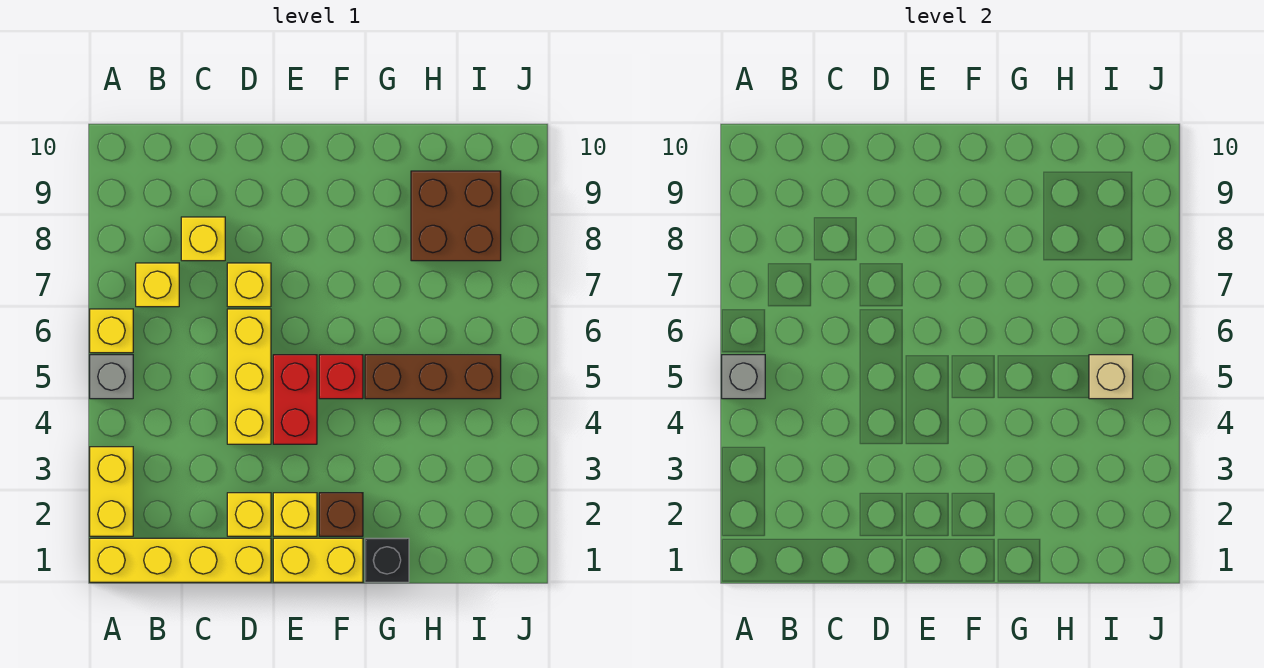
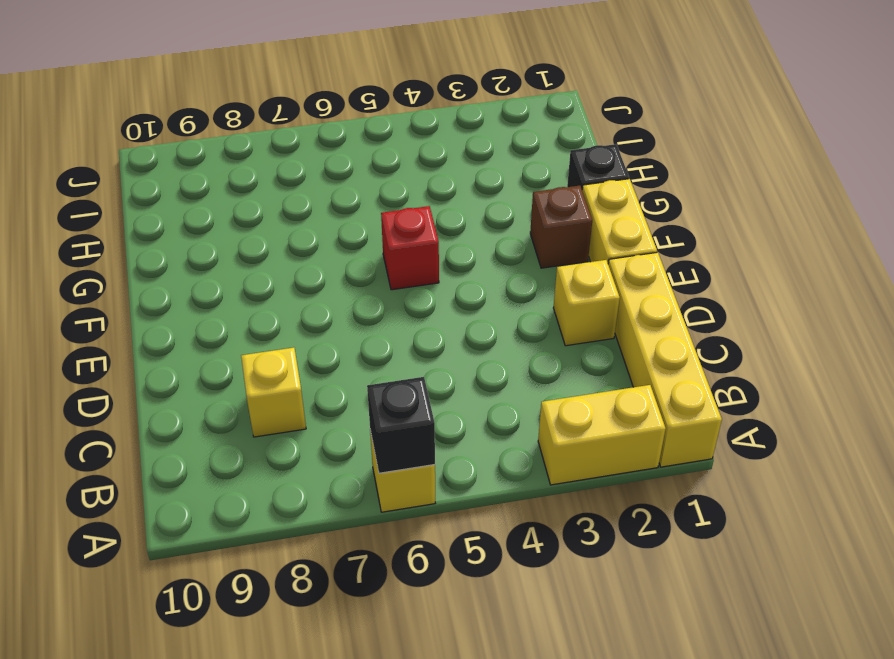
black brick A6 level 2 -> none
none -> grey brick A5 level 1
none -> yellow brick B7 level 1
none -> yellow brick D4:D6 level 1

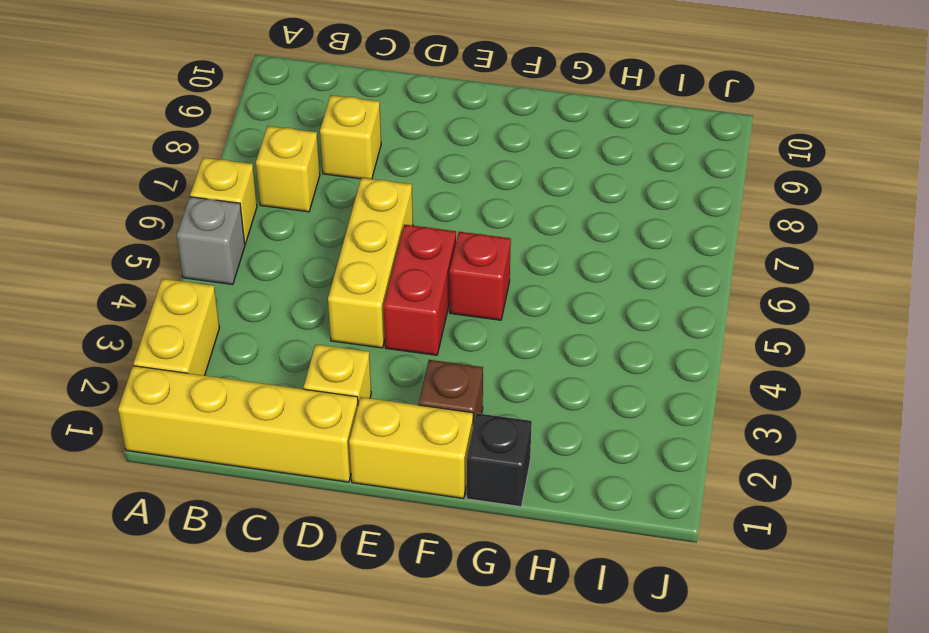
none -> yellow brick D7 level 1
none -> yellow brick E2 level 1
none -> brown brick G5:I5 level 1

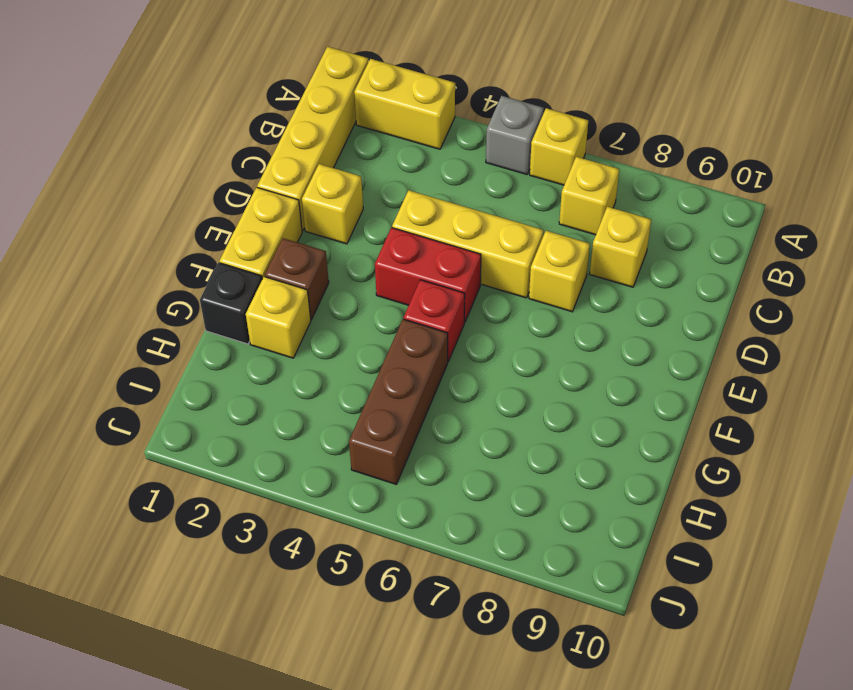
yellow brick G2 level 1 -> yellow brick E2 level 1
none -> brown brick H8:I9 level 1
none -> grey brick A5 level 2
none -> tan brick I5 level 2

